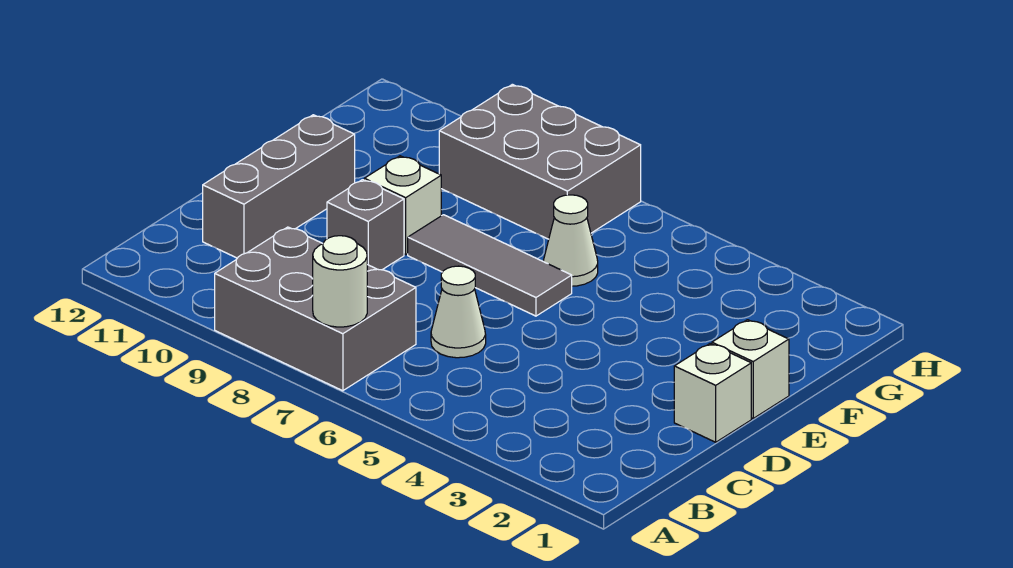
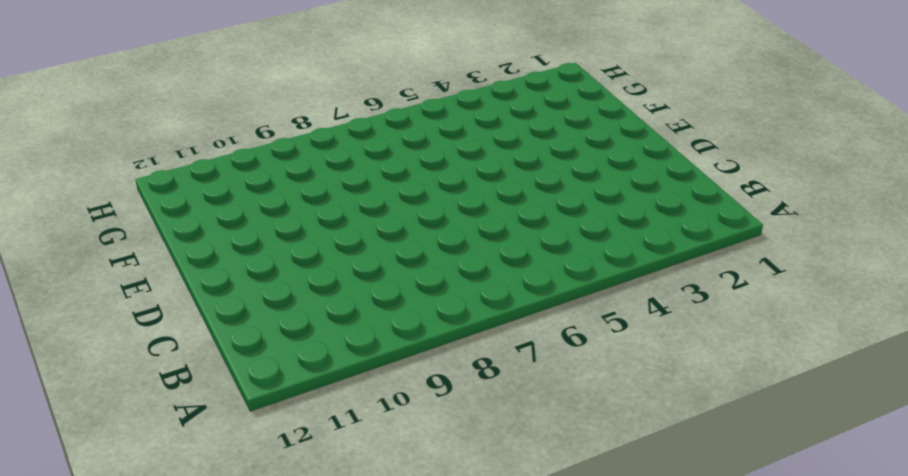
none -> grey brick A7:B9 level 1
none -> white cone C6 level 1

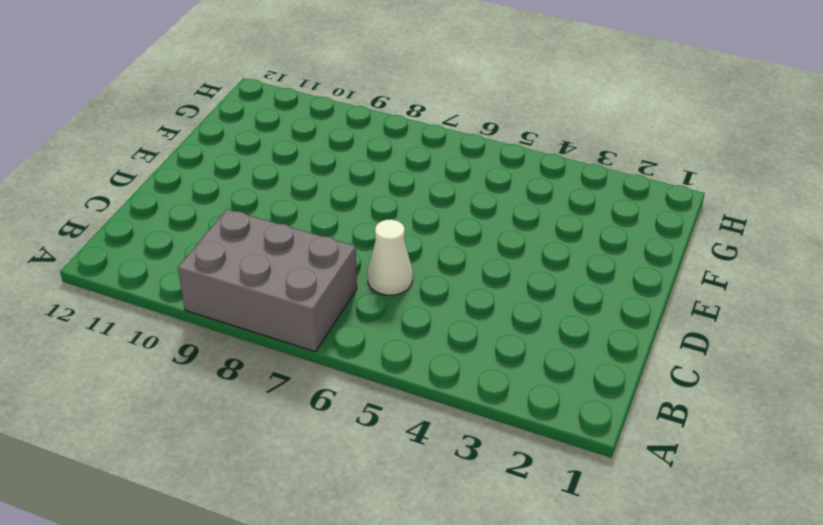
none -> grey brick C11:E11 level 1
none -> white brick D1 level 1

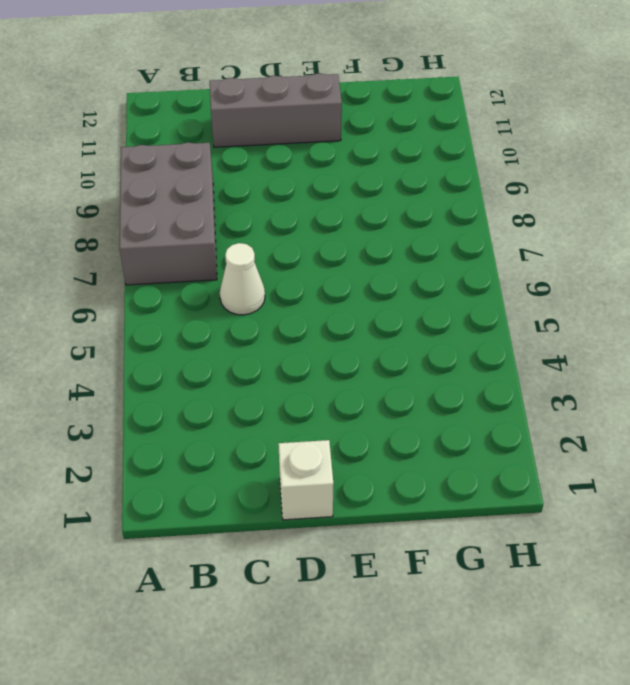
none -> grey brick D9 level 1
none -> white brick E1 level 1

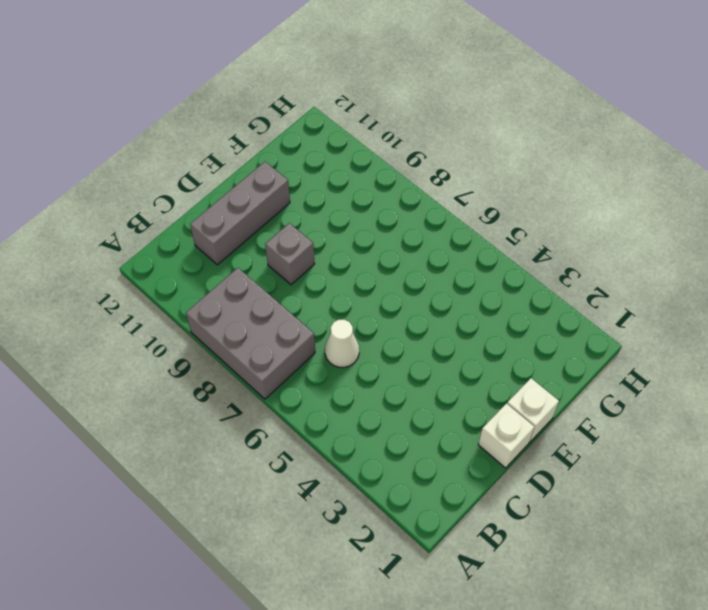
none -> grey tile E6:E8 level 1
none -> white brick E9 level 1

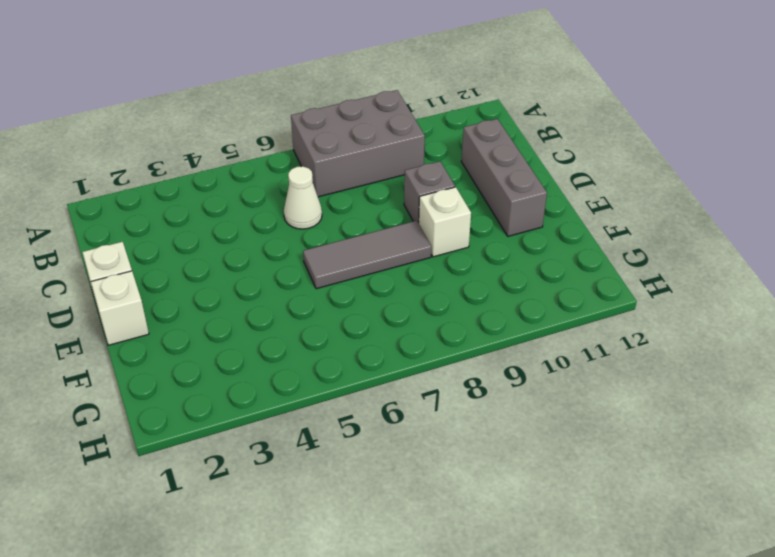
none -> white cone F6 level 1
none -> grey brick G7:H9 level 1

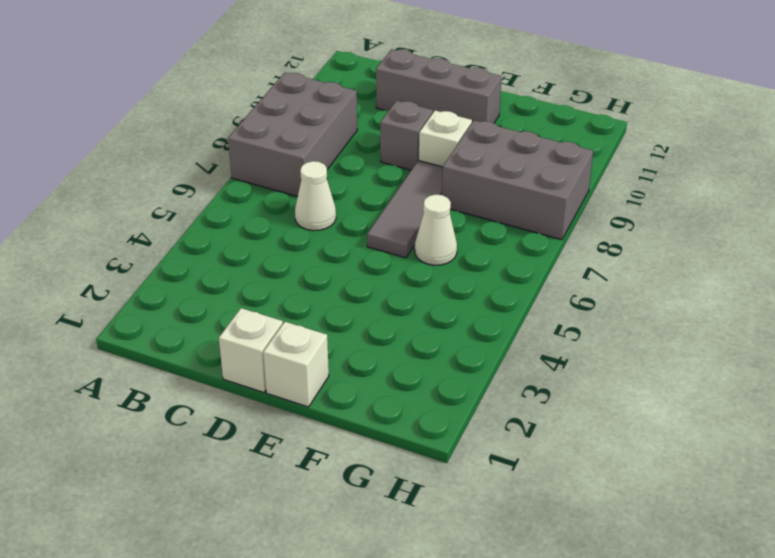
grey brick F8:H9 level 1 -> grey brick G7:H9 level 1
none -> white round brick A7 level 2

